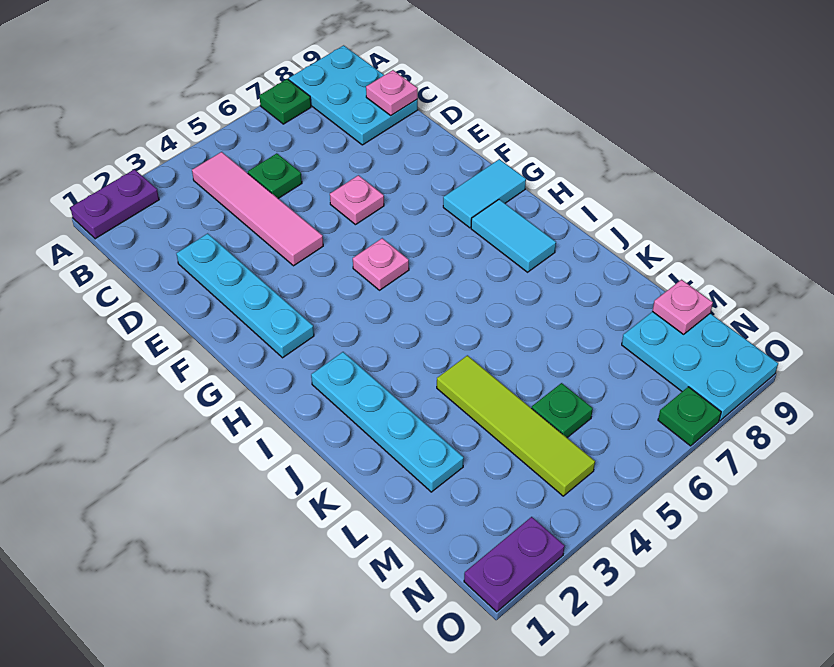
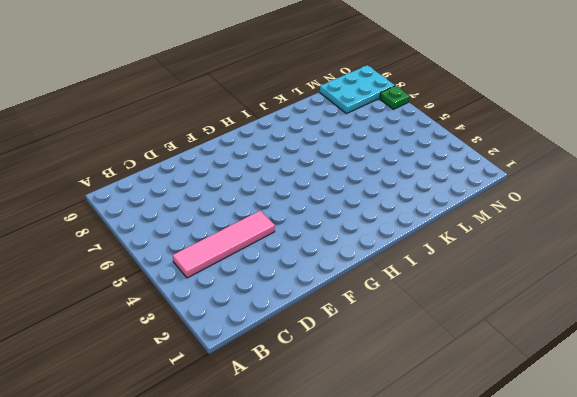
none -> purple plate A1:A2 level 1
none -> green plate A7 level 1
none -> cyan plate A8:C9 level 1

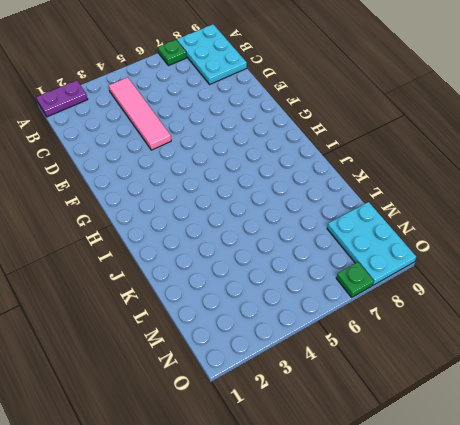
none -> green plate C5 level 1
none -> cyan plate D2:G2 level 1
none -> pink plate E6 level 1

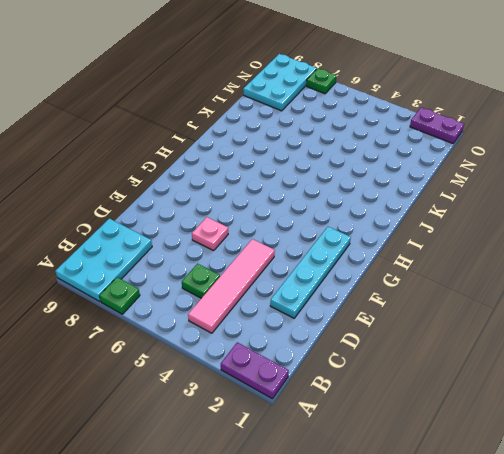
none -> pink plate G5 level 1
none -> cyan tile G8:G9 level 1
none -> cyan tile H8:I8 level 1

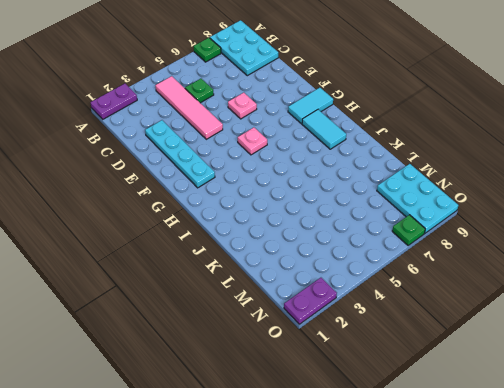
none -> cyan plate I2:L2 level 1
none -> lime tile K4:N4 level 1
none -> green plate M5 level 1

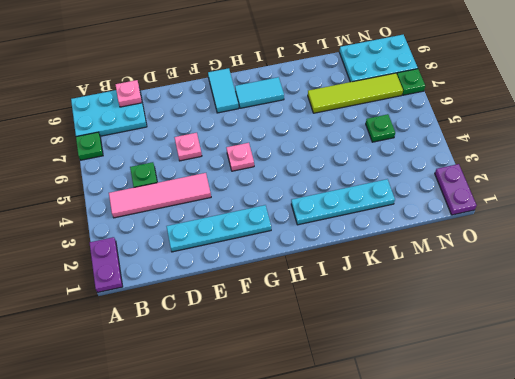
lime tile K7:N7 level 1 -> lime tile K4:N4 level 1
none -> pink plate M9 level 2

